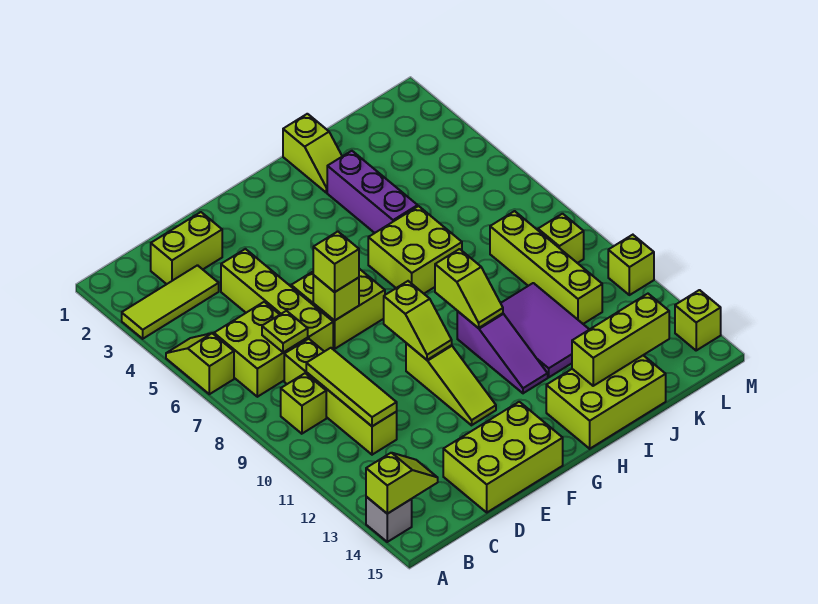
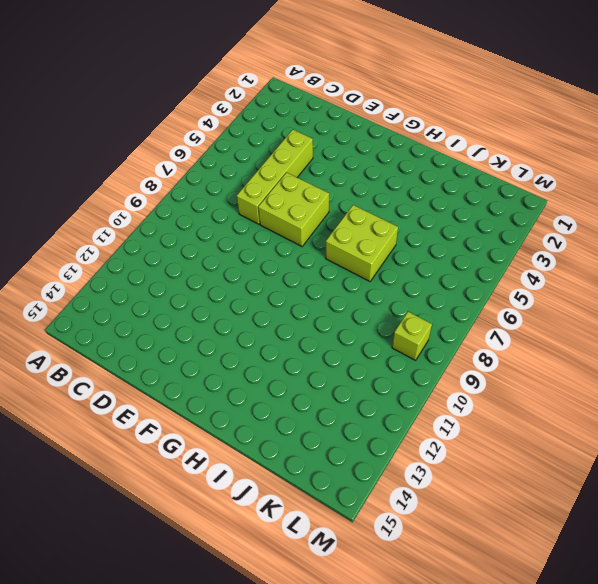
none -> lime tile A3:C3 level 1
none -> lime slope A5:A6 level 1 top 6
none -> grey brick A14 level 1

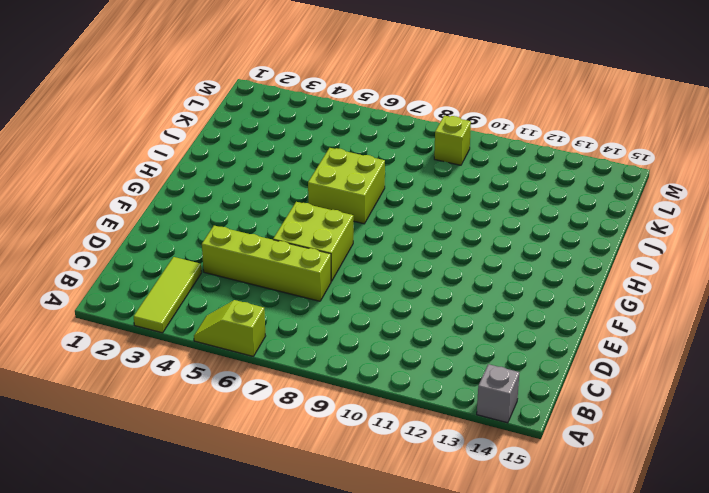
none -> lime brick B6:C7 level 1
none -> lime brick B9 level 1
none -> lime brick C2:D2 level 1

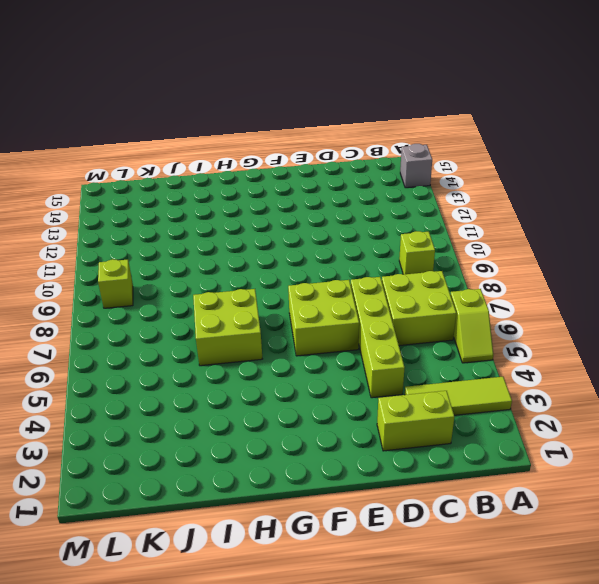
none -> lime brick C8:C11 level 1
none -> lime brick D14:F15 level 1
none -> lime slope F10:F12 level 1 top 10

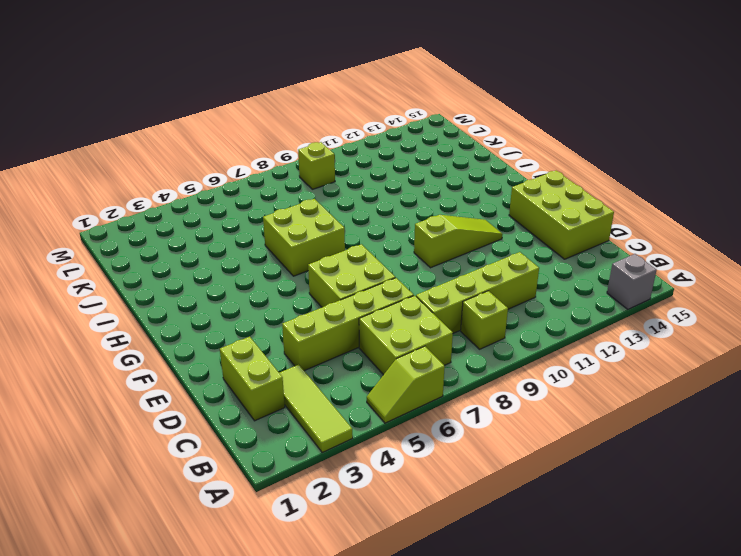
none -> purple slope H10:H12 level 1 top 10
none -> lime brick H14:J15 level 1
none -> lime slope I1:I2 level 1 top 1

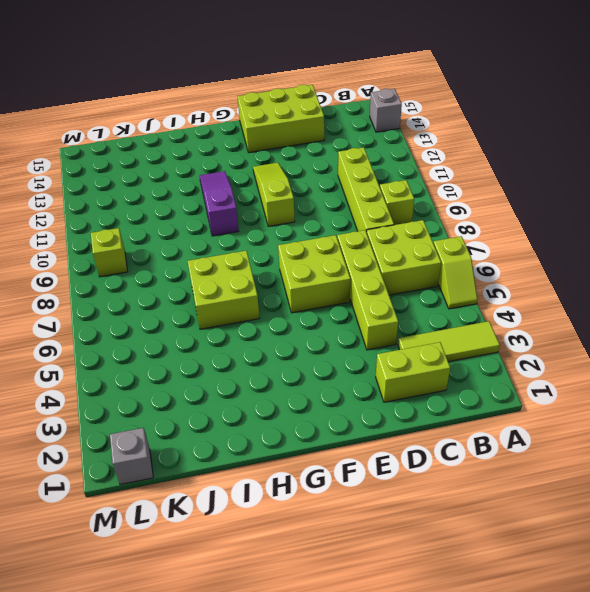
grey brick L1 level 1 -> none
none -> lime brick H14:J15 level 1
none -> lime slope I1:I2 level 1 top 1
none -> purple brick I3:I5 level 1

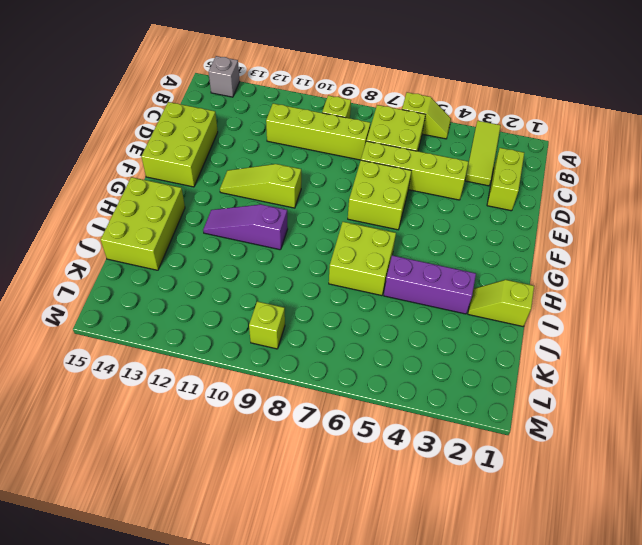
none -> purple tile I10:J12 level 1
none -> lime brick K8:K11 level 1
none -> lime brick M11 level 1

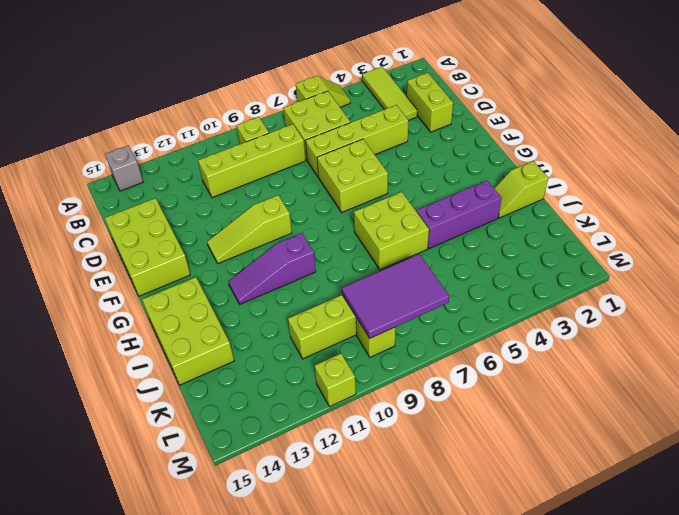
purple tile K7:L9 level 2 -> purple tile I10:J12 level 1
none -> lime brick M14 level 1
none -> lime slope A14:B14 level 2 top A
none -> lime plate C7 level 2

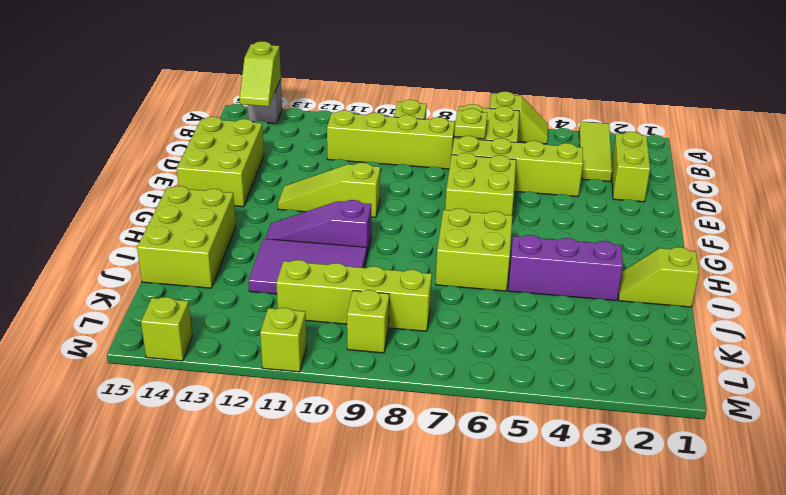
none -> lime tile C9:C11 level 2
none -> lime brick E7 level 2
none -> lime slope F9:F10 level 2 top 9

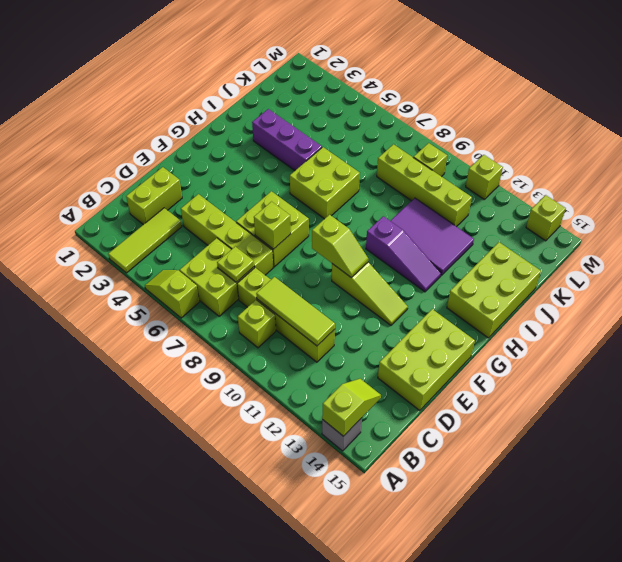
none -> lime slope I1:I2 level 1 top 1
none -> lime slope H9:H10 level 2 top 9
none -> lime brick I14:K14 level 2

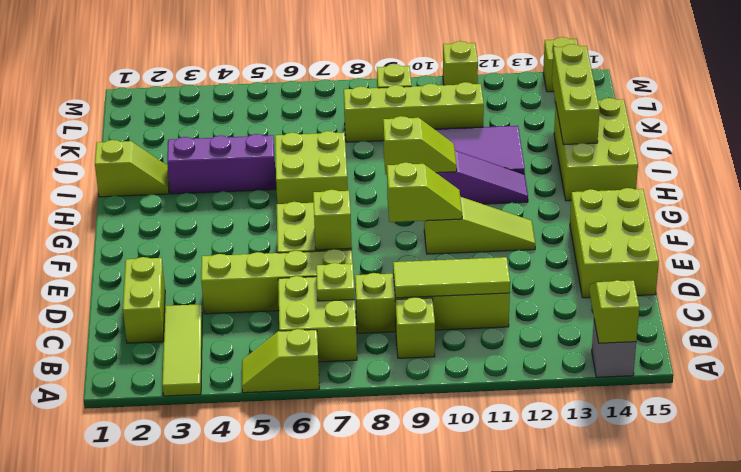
none -> lime brick E7 level 3

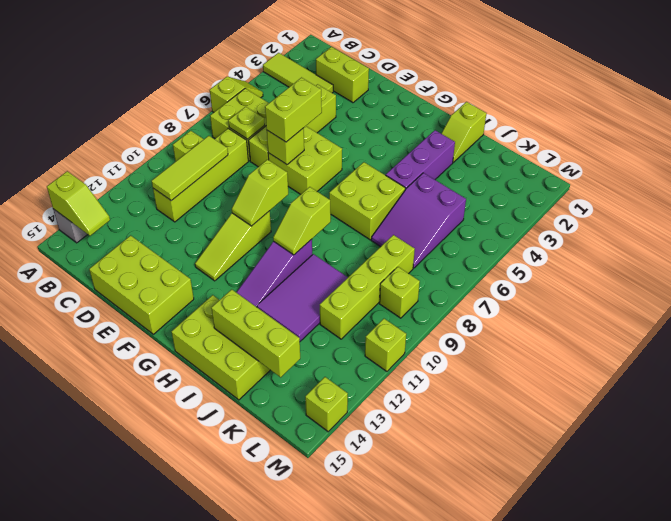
lime brick E6:E7 level 3 -> lime brick E7 level 3
purple slope J5:K7 level 1 top 5 -> none

